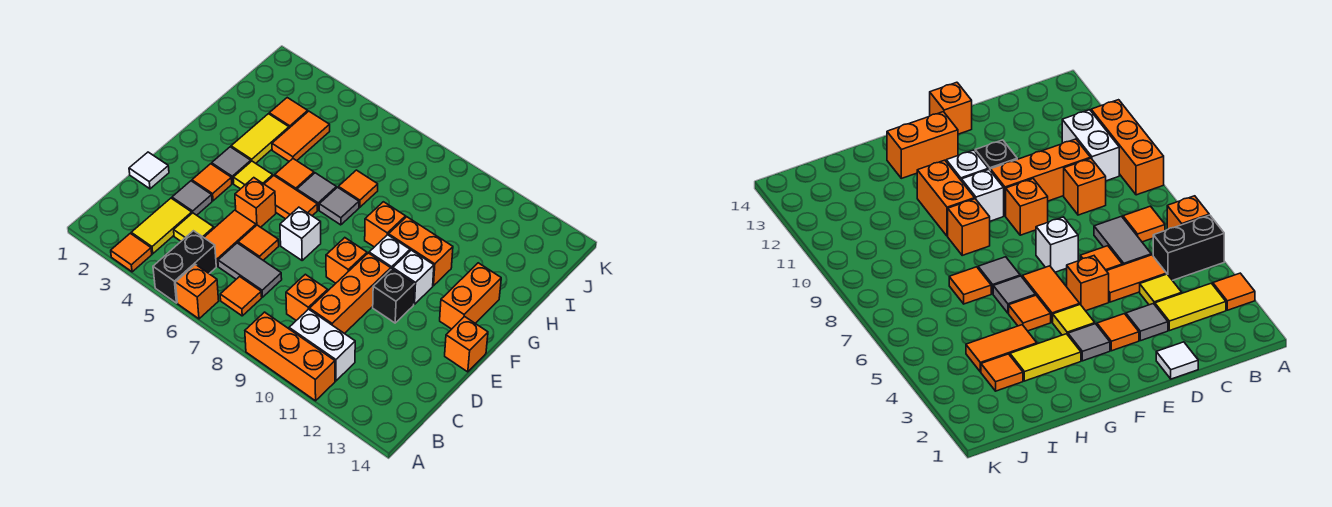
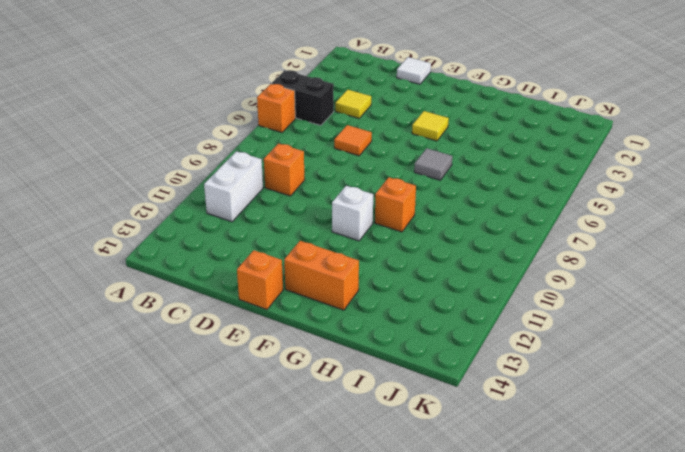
none -> orange tile A3 level 1
none -> orange brick A9:A11 level 1
none -> yellow tile B3:C3 level 1
none -> orange tile B7 level 1

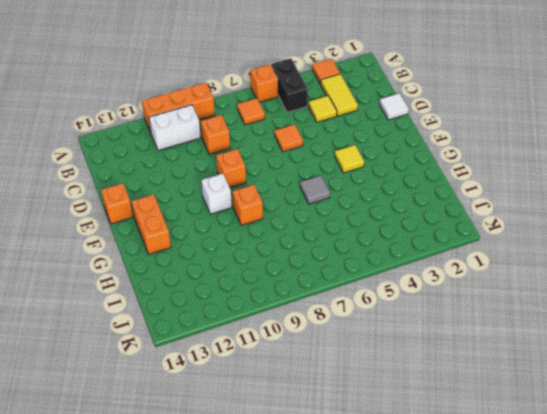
none -> orange tile C5:D5 level 1
none -> grey tile C6:C7 level 1
none -> orange brick C10:E10 level 1
none -> grey tile D3 level 1

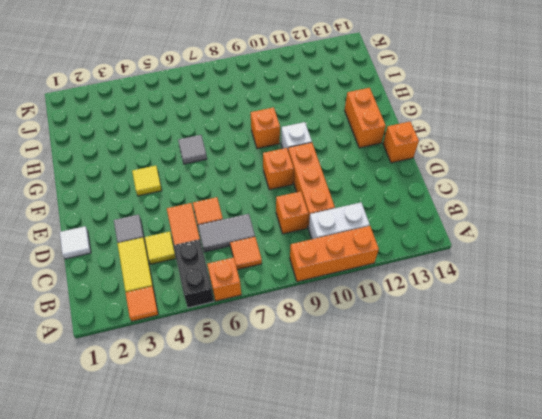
none -> orange tile E3 level 1
none -> orange brick E5 level 1
none -> white brick E7 level 1
none -> black brick E11 level 1

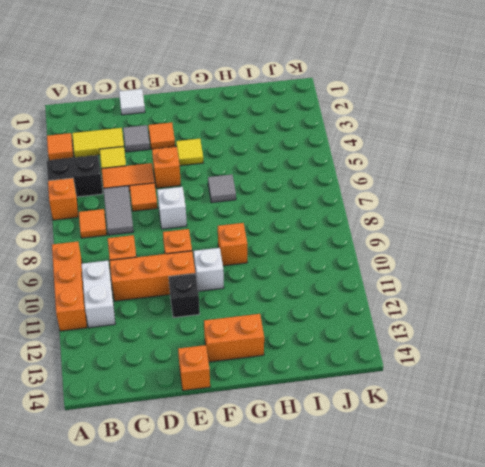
none -> grey tile F3 level 1
none -> orange tile F5:F6 level 1
none -> white brick F11 level 1
none -> yellow tile G3:H3 level 1

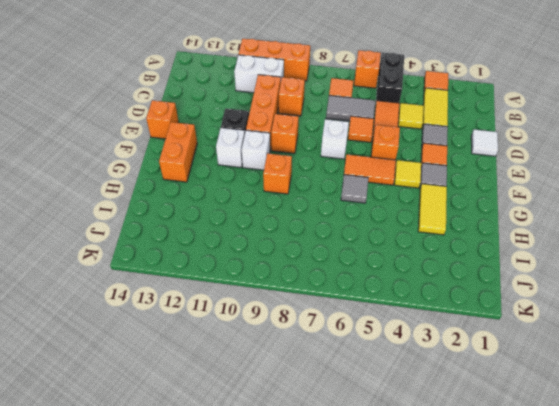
none -> orange tile G5 level 1
none -> grey tile G7 level 1
none -> orange brick G10:G11 level 1
none -> orange tile H4:I4 level 1

